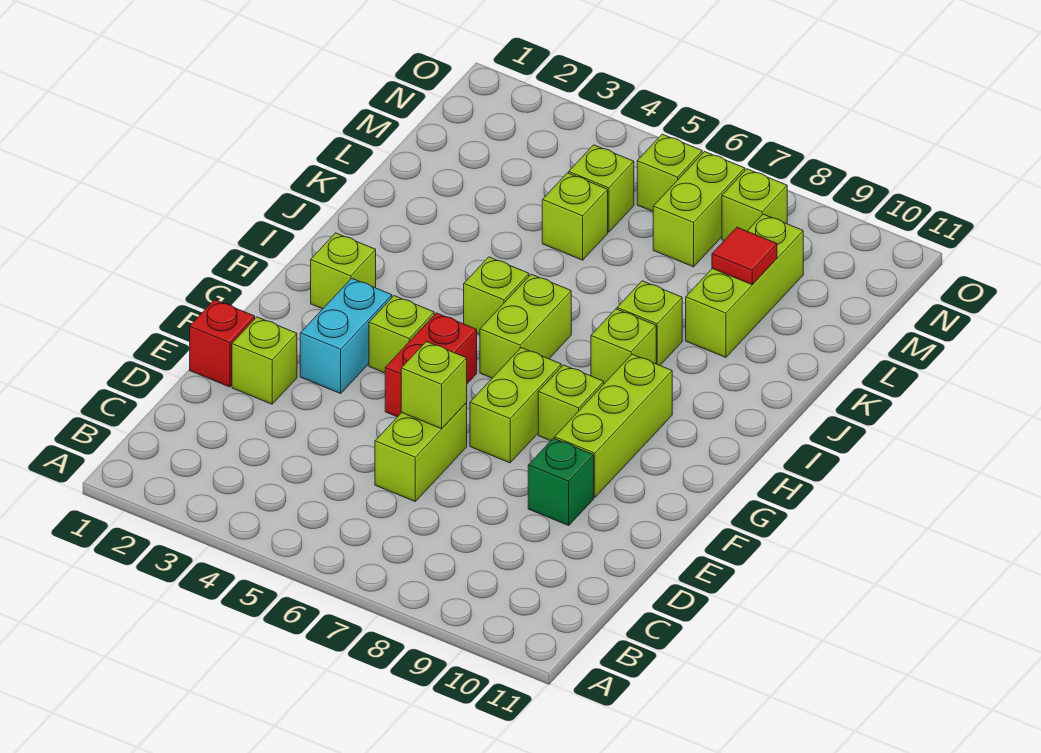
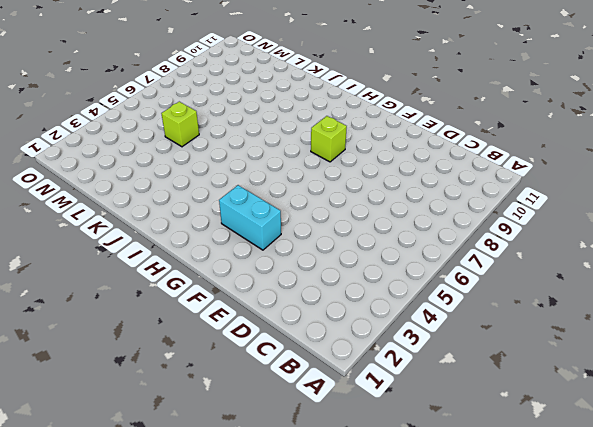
none -> lime brick D6:E6 level 1
none -> red brick E1 level 1
none -> lime brick E2 level 1

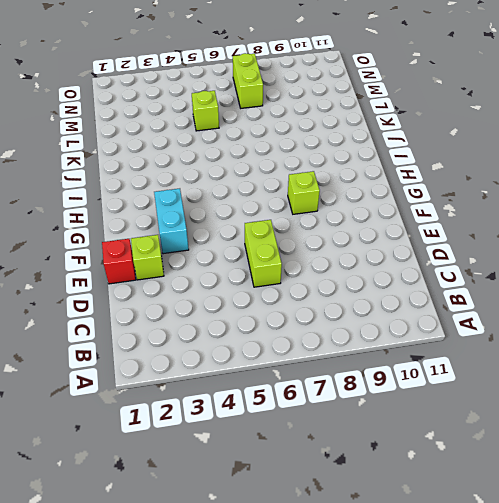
none -> green brick E9 level 1
none -> red brick F5:G5 level 1
none -> lime brick F7:G7 level 1

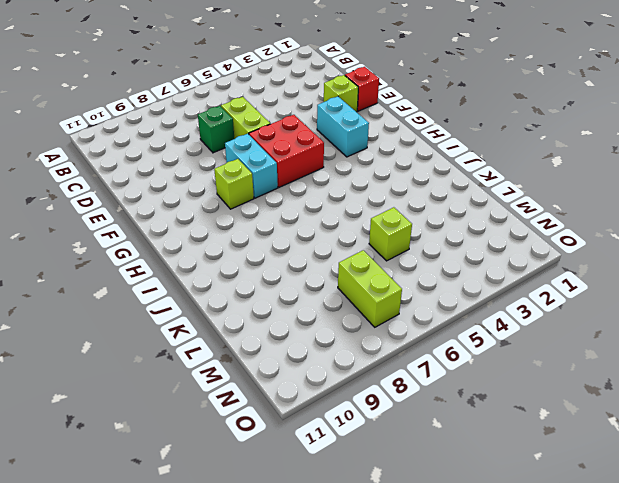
green brick D7 level 1 -> green brick E9 level 1
red brick F5:G6 level 1 -> red brick F5:G5 level 1
cyan brick F7:G7 level 1 -> lime brick F7:G7 level 1
none -> lime brick F9:H9 level 1
none -> lime brick G4 level 1
none -> lime brick H2 level 1

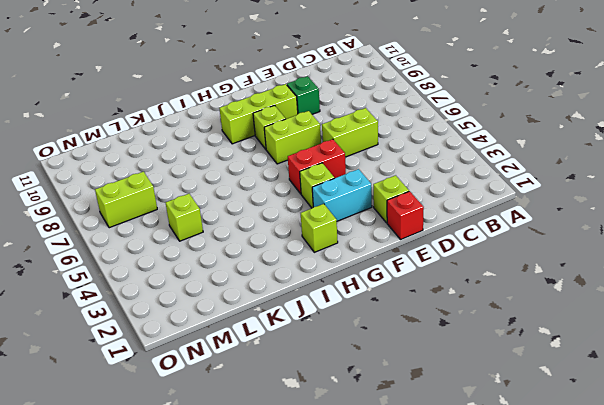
none -> lime brick H6:I6 level 1
none -> lime brick I5 level 1
none -> lime brick I8 level 1

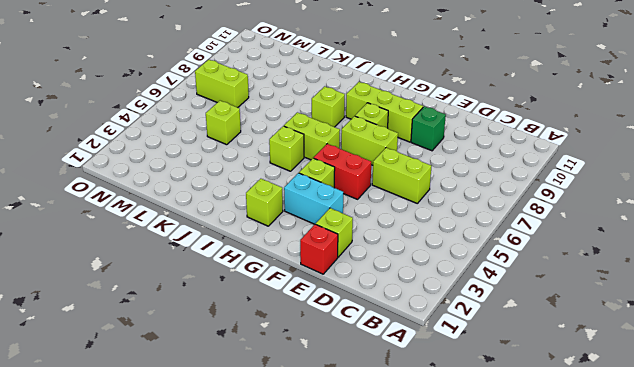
none -> lime brick J8 level 1
none -> lime brick K9:M9 level 1
none -> lime brick M5 level 1

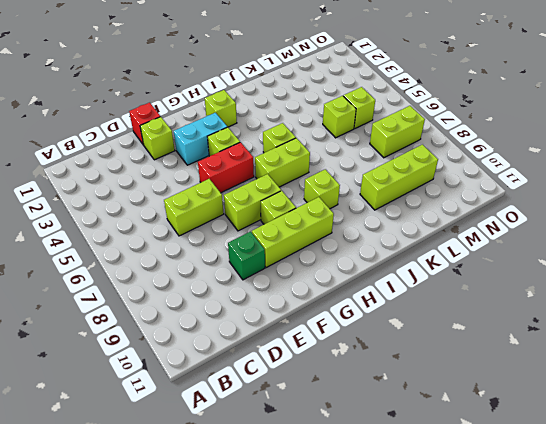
none -> lime brick J8 level 1
none -> lime brick N6 level 1
none -> lime brick N8 level 1

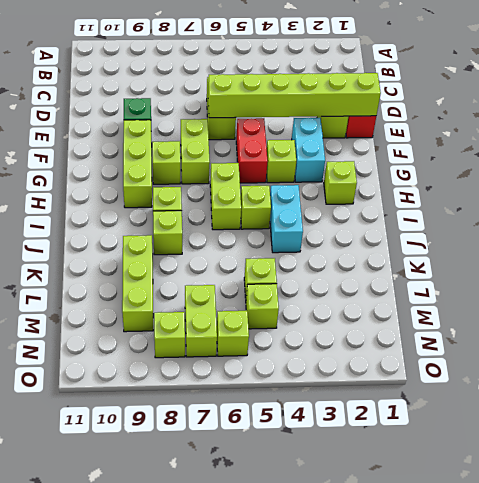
lime brick E1:E6 level 2 -> lime brick E6 level 2
cyan brick I4:J4 level 1 -> none
none -> red tile L9 level 2

